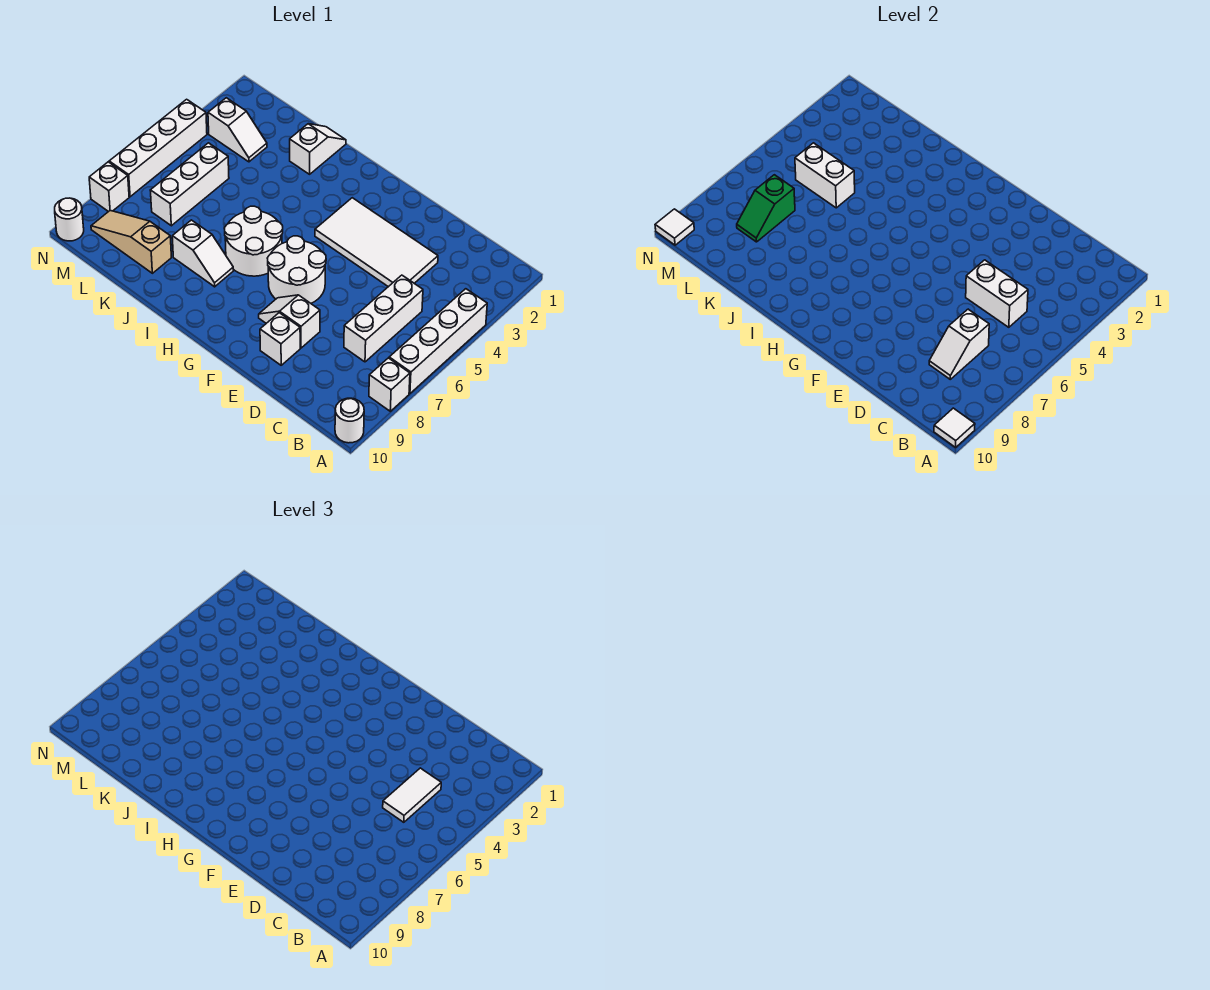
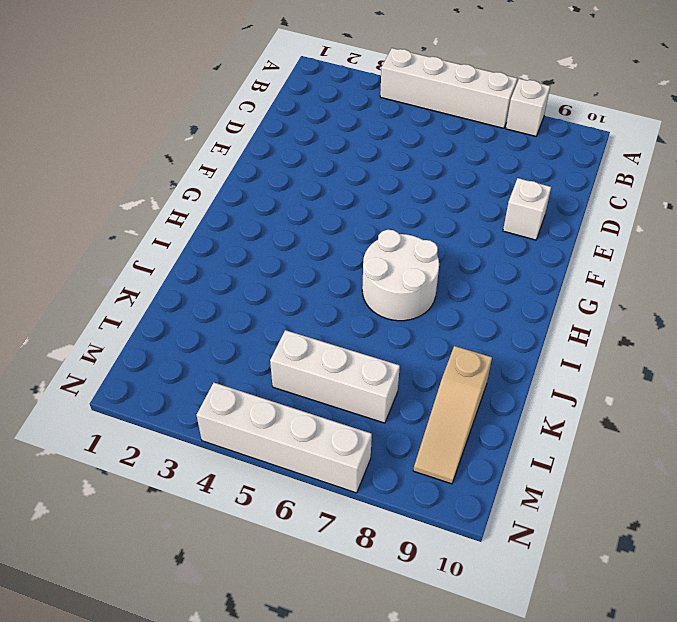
none -> white round brick A10 level 1
none -> white brick C5:C7 level 1
none -> white tile D3:G4 level 1

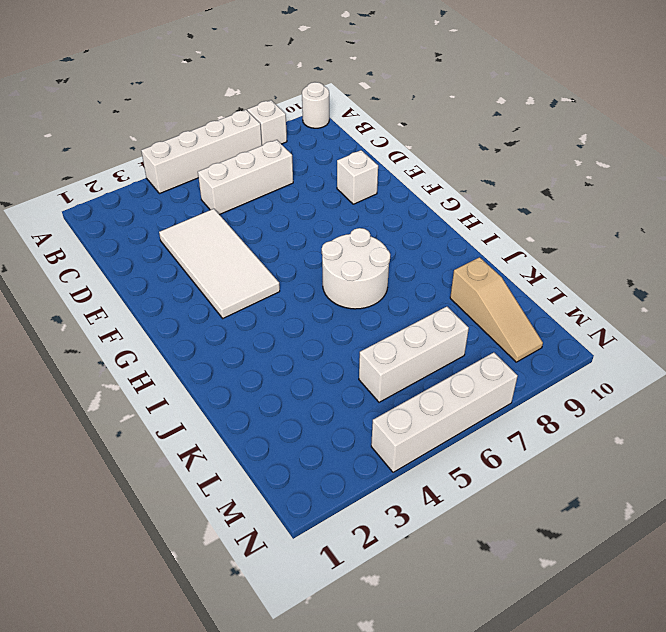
none -> white slope E8:F8 level 1 top E
none -> white round brick F6:G7 level 1
none -> white slope I8:J8 level 1 top J

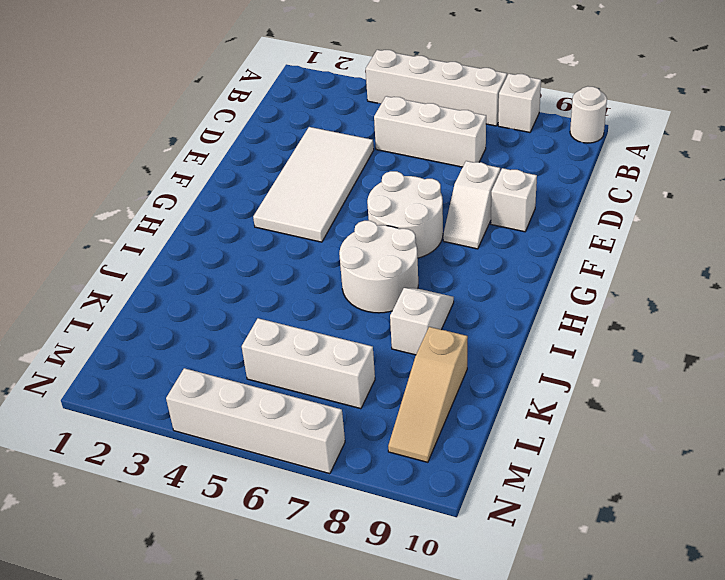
none -> white slope J1:J2 level 1 top 2
none -> white slope L3:M3 level 1 top M
none -> white brick N8 level 1

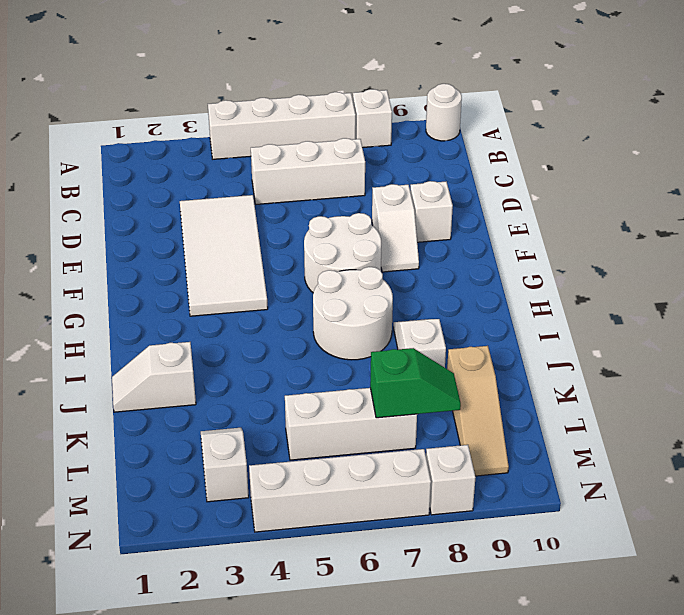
none -> white round brick N10 level 1
none -> white tile A10 level 2
none -> white brick C5:D5 level 2

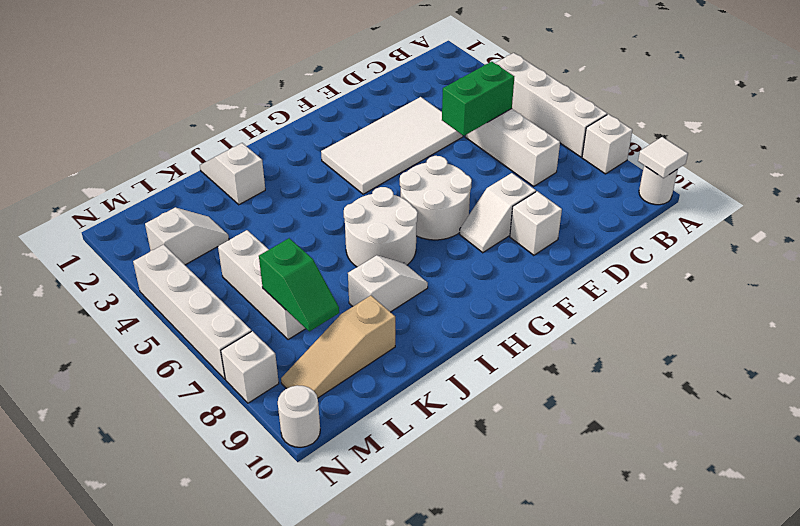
green brick C5:D5 level 2 -> white brick C5:D5 level 2
none -> white slope C7:C8 level 2 top 7
none -> white brick K5:L5 level 2
none -> white tile N10 level 2

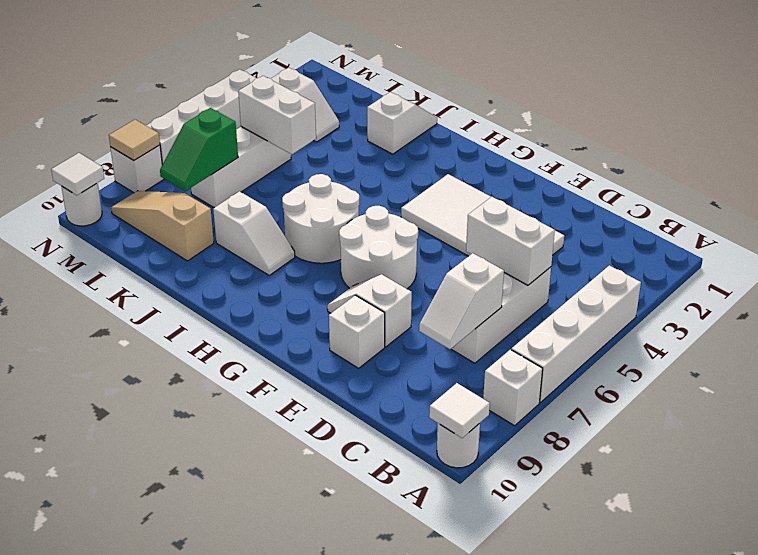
tan tile N8 level 2 -> none
none -> white tile C4:C5 level 3

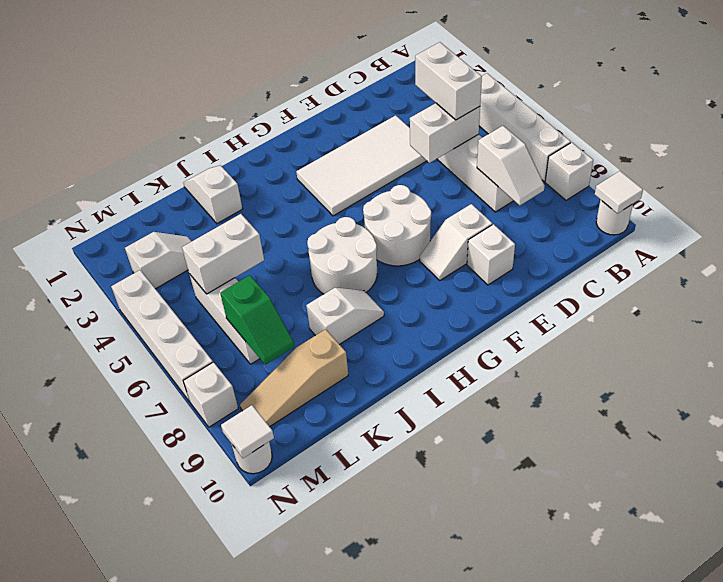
white brick C4:C5 level 3 -> white tile C4:C5 level 3

